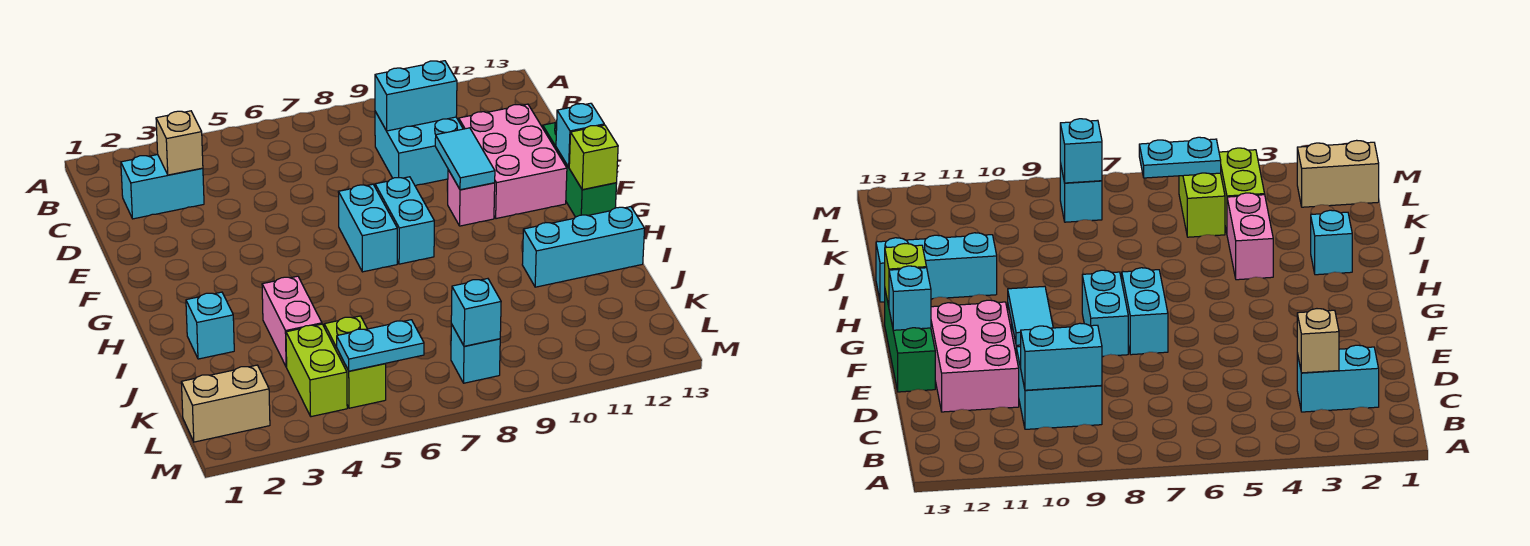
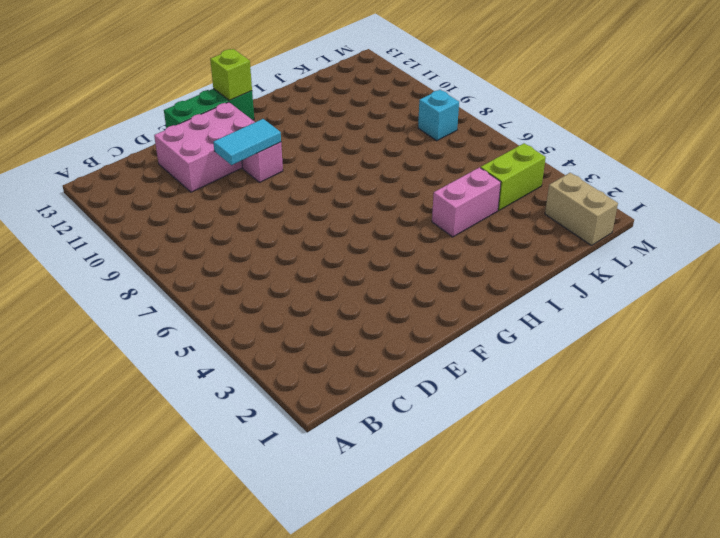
none -> cyan brick C2:C3 level 1
none -> cyan brick C9:D10 level 1
none -> cyan brick F7:G7 level 1

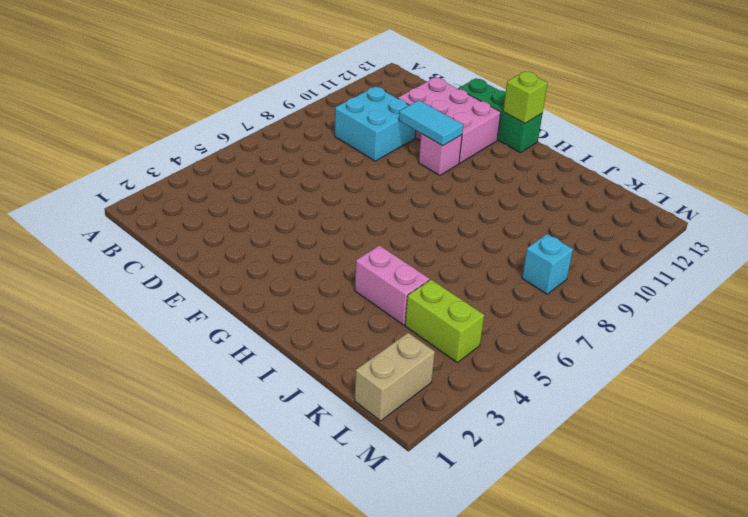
none -> cyan brick C2:C3 level 1
none -> cyan brick F7:G7 level 1
none -> cyan brick F8:G8 level 1

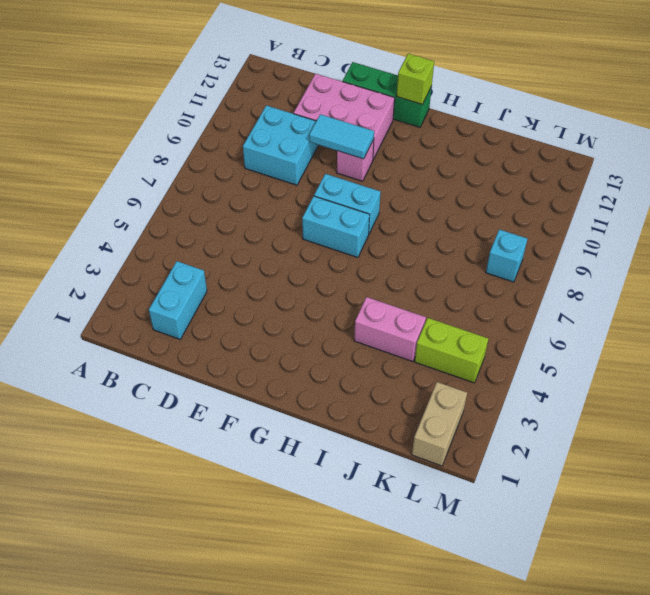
none -> cyan brick I2 level 1
none -> cyan brick I11:I13 level 1
none -> lime brick K5:L5 level 1

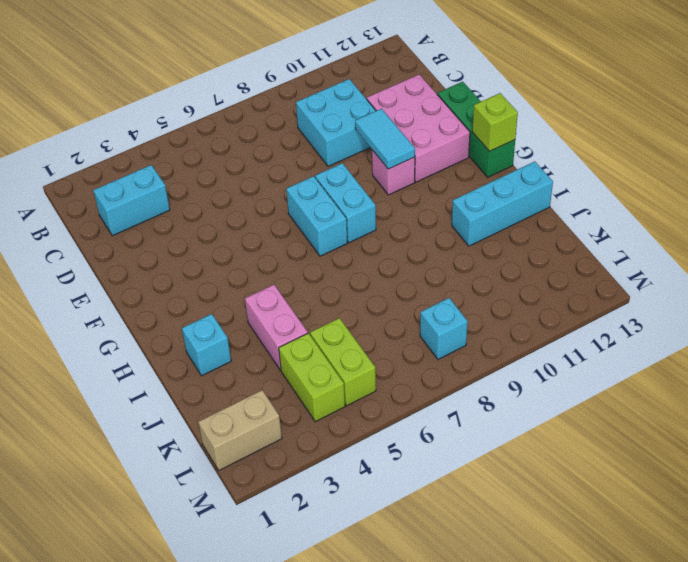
none -> tan brick C3 level 2
none -> cyan brick C9:C10 level 2
none -> cyan brick F13 level 2

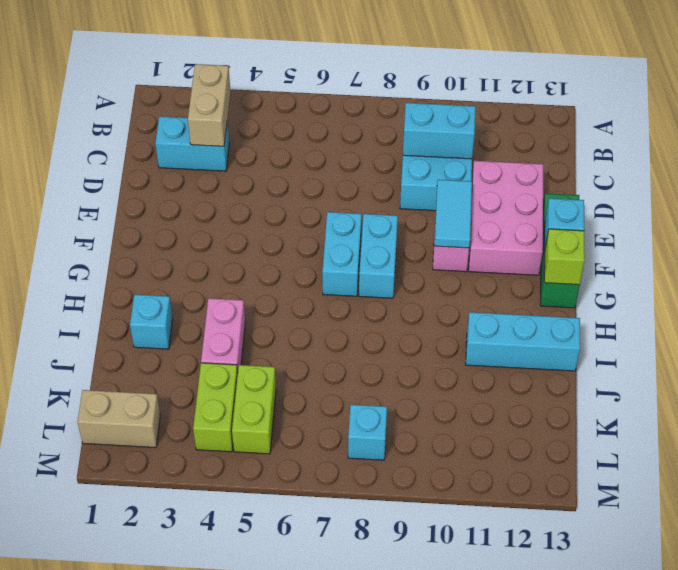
tan brick B3:C3 level 2 -> tan brick C3 level 2
none -> cyan plate L5:L6 level 2
none -> cyan brick L8 level 2

